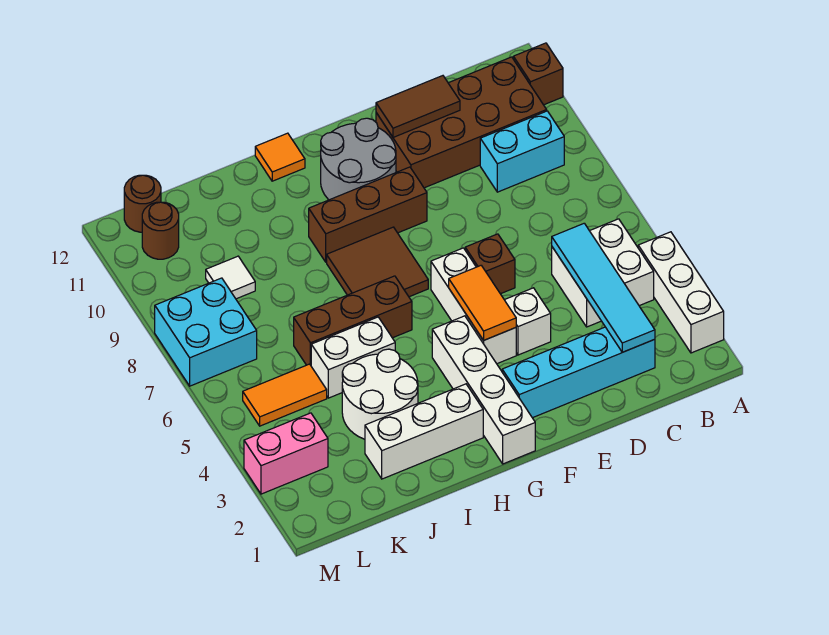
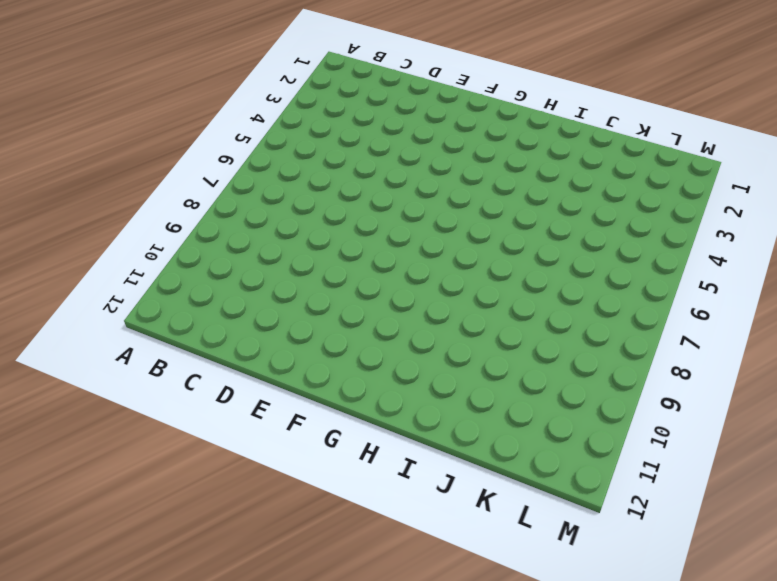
none -> white brick A2:A4 level 1
none -> brown brick A11 level 1
none -> white brick B4:C5 level 1

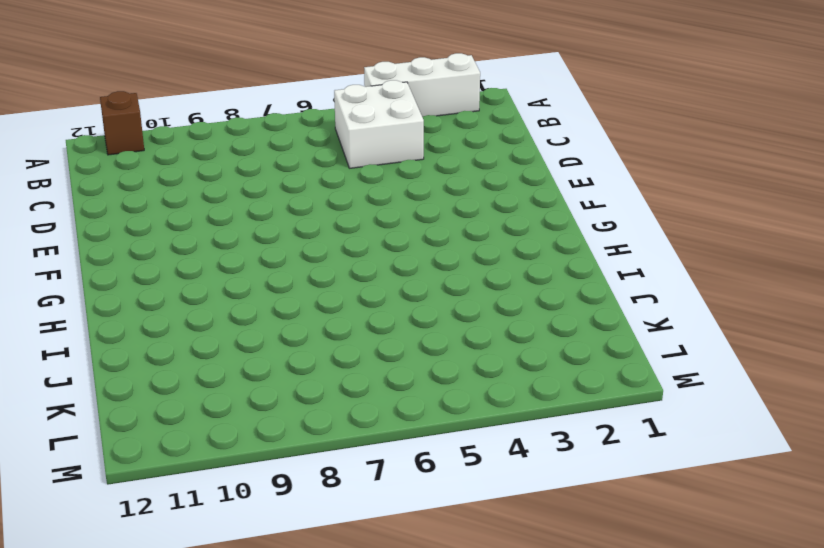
none -> cyan brick B9:C9 level 1
none -> brown brick B10:E11 level 1
none -> cyan brick C2:F2 level 1

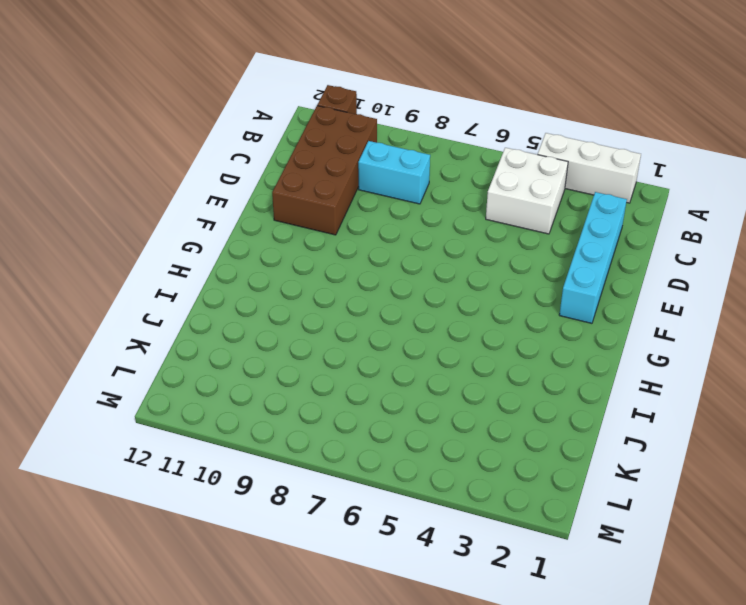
cyan brick C8:C9 level 1 -> cyan brick B9:C9 level 1
none -> white brick E4 level 1
none -> brown brick E6 level 1
none -> white brick F4:F6 level 1

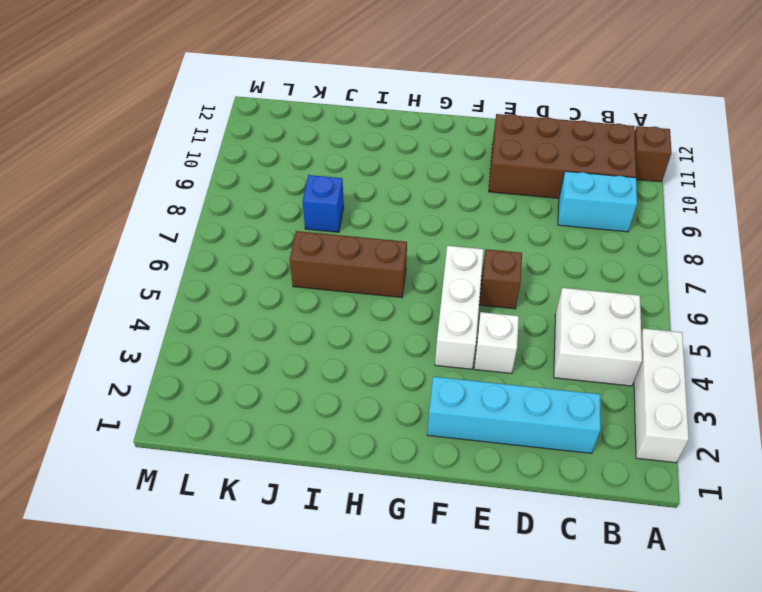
blue brick J8 level 1 -> none
none -> brown brick F9:H9 level 1
none -> grey round brick F10:G11 level 1
none -> white brick G1:G4 level 1

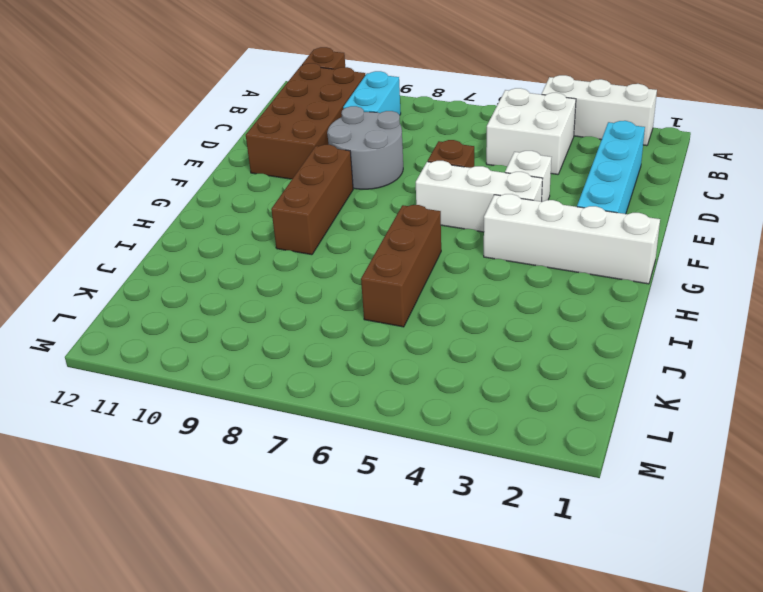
grey round brick D8:E9 level 1 -> grey round brick F10:G11 level 1
none -> brown tile G7:H8 level 1
none -> white brick H2:J2 level 1
none -> orange tile H12 level 1

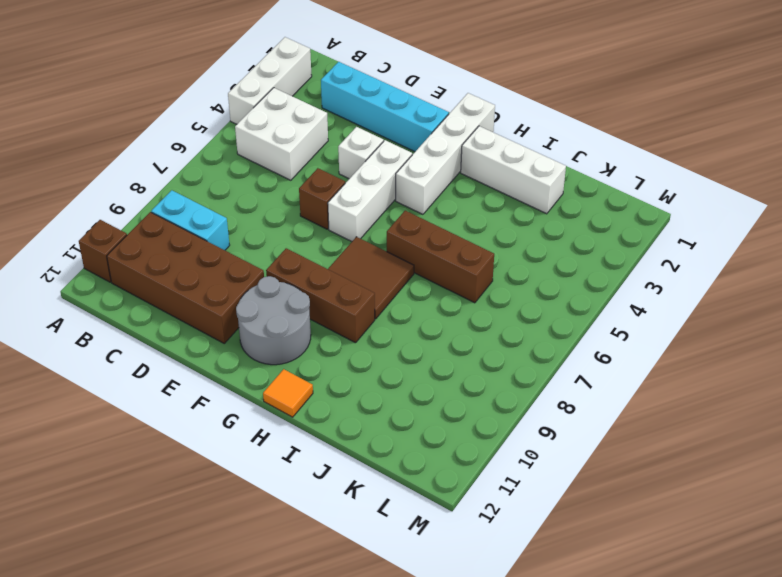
none -> white round brick I3:J4 level 1
none -> white brick I5:J5 level 1
none -> orange tile K5:L5 level 1

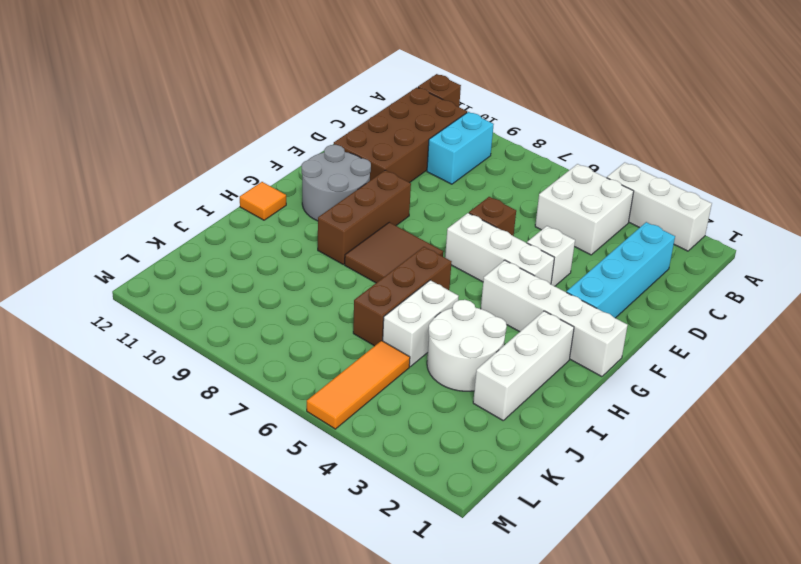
orange tile K5:M5 level 1 -> orange tile K5:L5 level 1
none -> white tile K9 level 1
none -> pink brick L3:M3 level 1
none -> cyan brick L7:M8 level 1

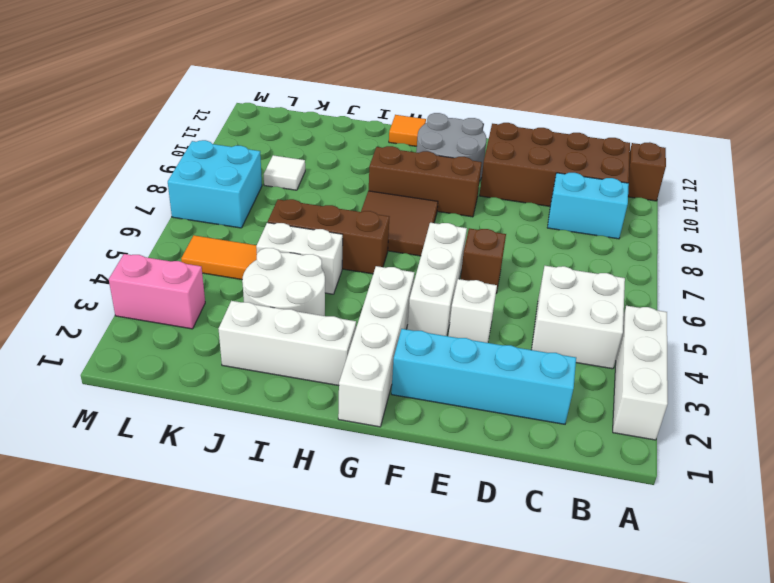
none -> brown round brick L11 level 1
none -> brown round brick L12 level 1
none -> cyan tile C2:C5 level 2

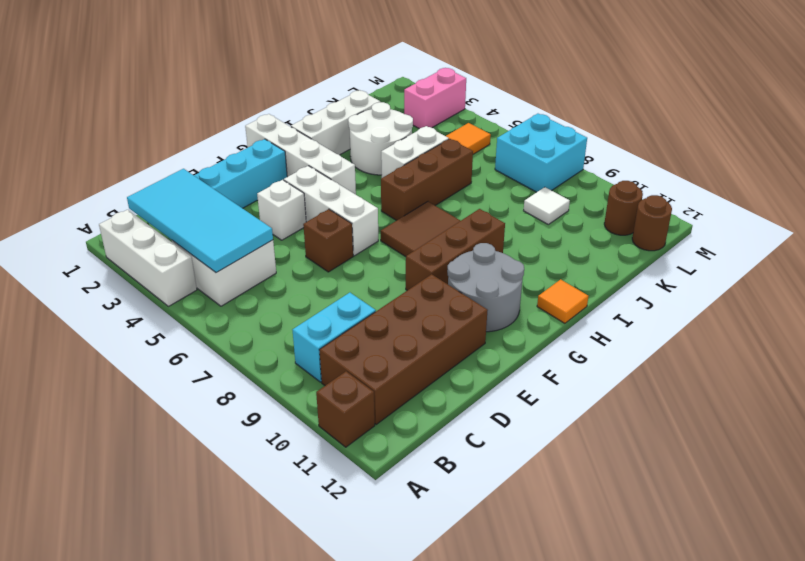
cyan tile B2:C5 level 2 -> cyan tile C2:C5 level 2
none -> brown tile D11:E11 level 2
none -> orange tile F4:F5 level 2

